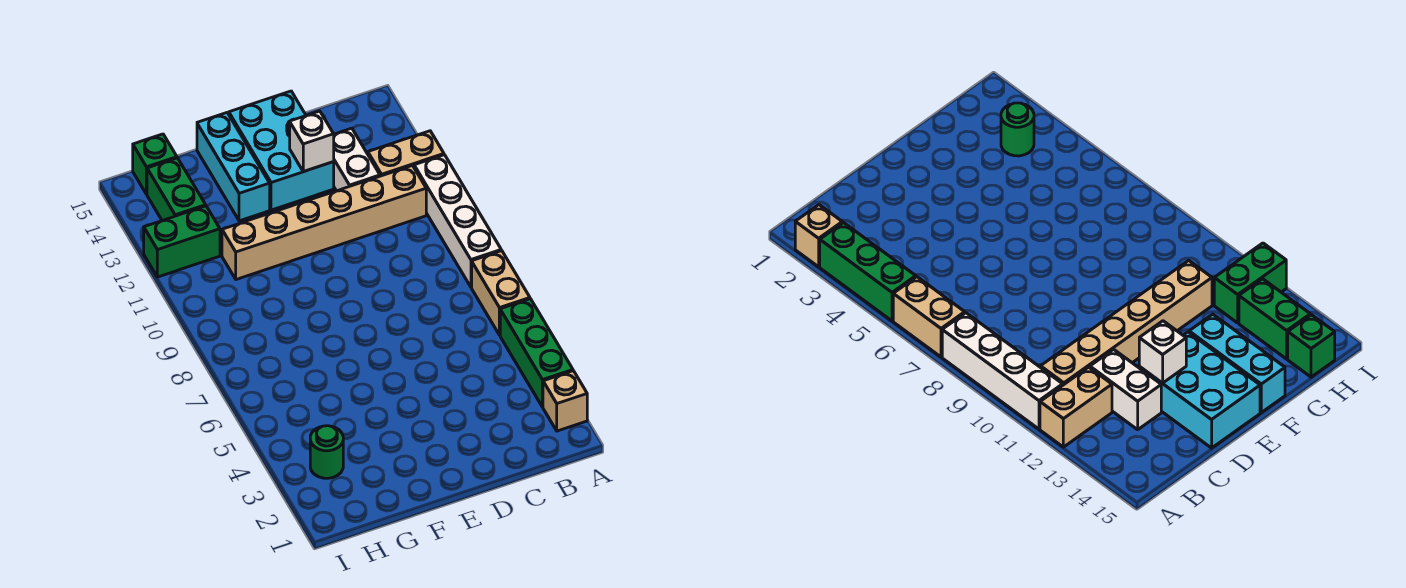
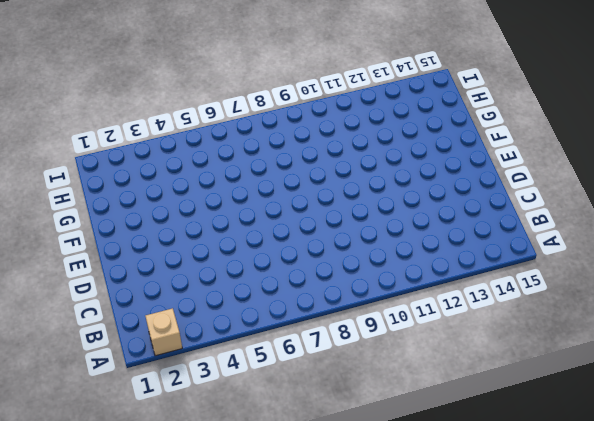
none -> green brick A3:A5 level 1
none -> tan brick A6:A7 level 1
none -> white brick A8:A11 level 1

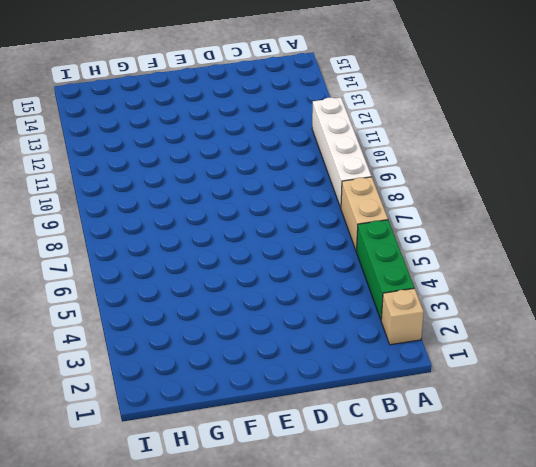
none -> tan brick A12:B12 level 1
none -> tan brick B11:G11 level 1
none -> white brick C12:C13 level 1

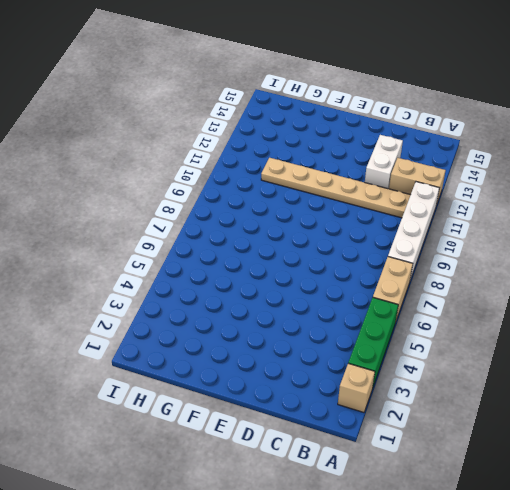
tan plate B11:G11 level 1 -> tan brick B11:G11 level 1
none -> cyan brick D13:E15 level 1
none -> cyan brick F13:F15 level 1
none -> green round brick H3 level 1

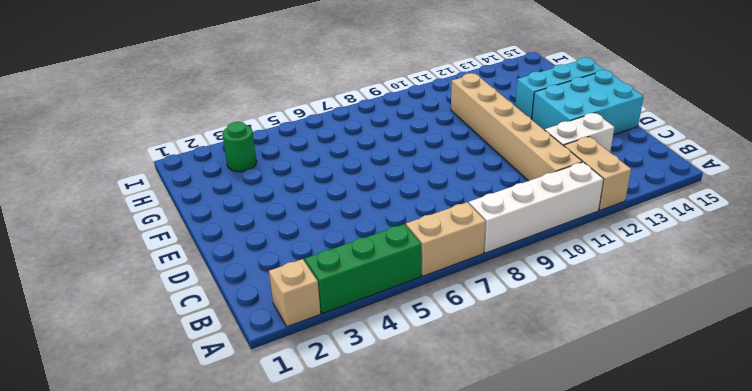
none -> green brick H12:I12 level 1
none -> green brick H13:H14 level 1
none -> green brick H15 level 1

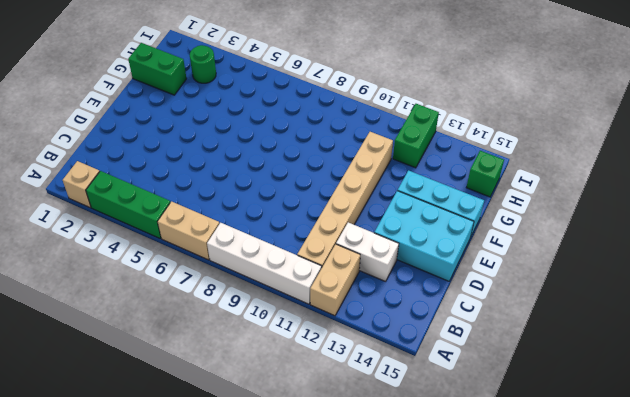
green brick G1:G2 level 1 -> green brick H13:H14 level 1
none -> white brick D13 level 2

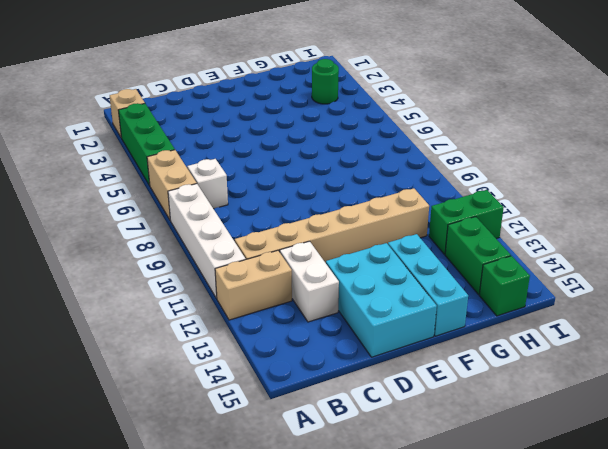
white brick B7 level 1 -> white brick D13 level 2

